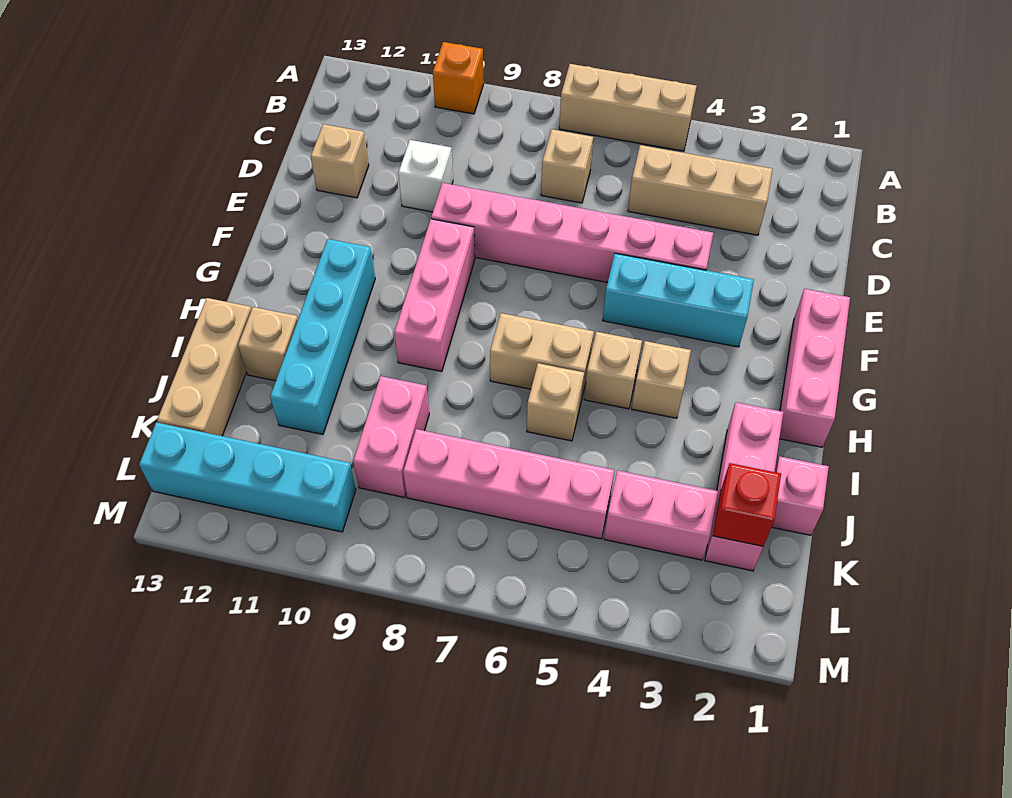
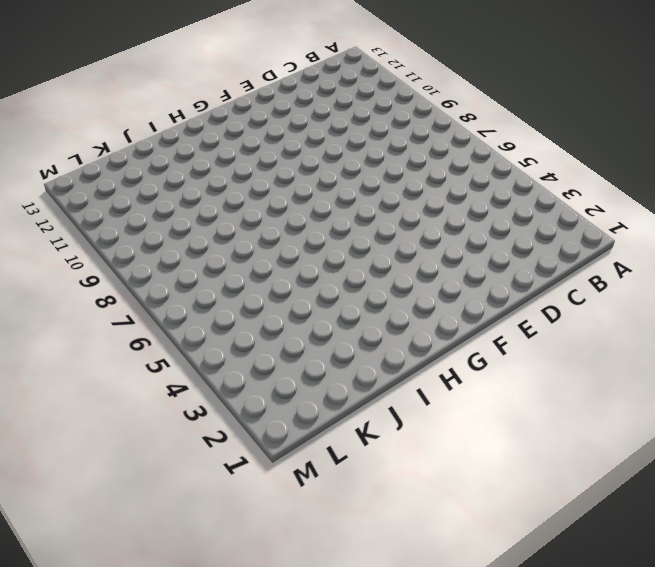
none -> tan brick A5:A7 level 1
none -> orange brick A10 level 1
none -> tan brick C3:C5 level 1

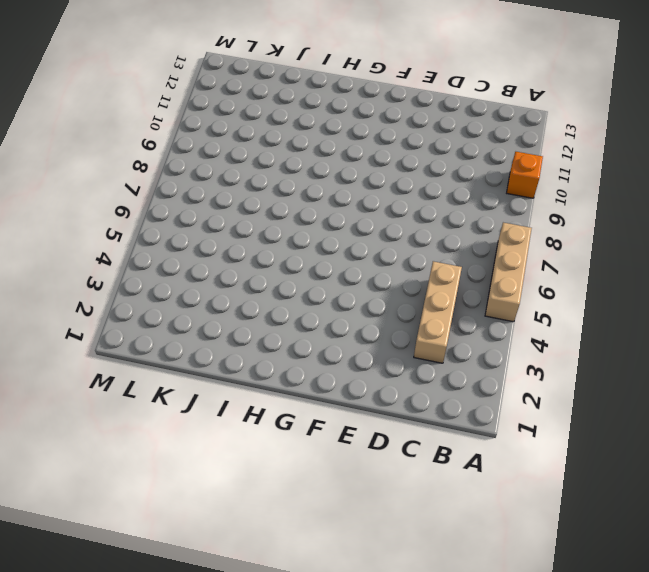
none -> tan brick C7 level 1
none -> white brick D10 level 1
none -> tan brick D12 level 1

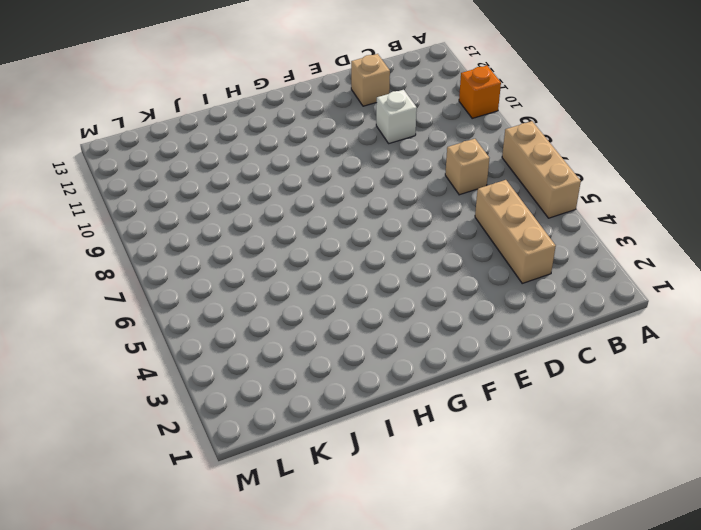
none -> pink brick E4:E9 level 1
none -> pink brick F1:H1 level 1
none -> cyan brick F3:F5 level 1

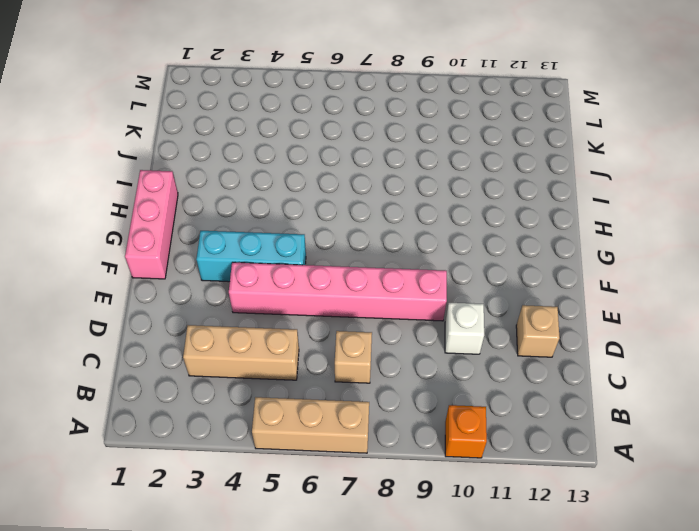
none -> pink brick F9:H9 level 1
none -> cyan brick G11:J11 level 1
none -> tan brick H4 level 1

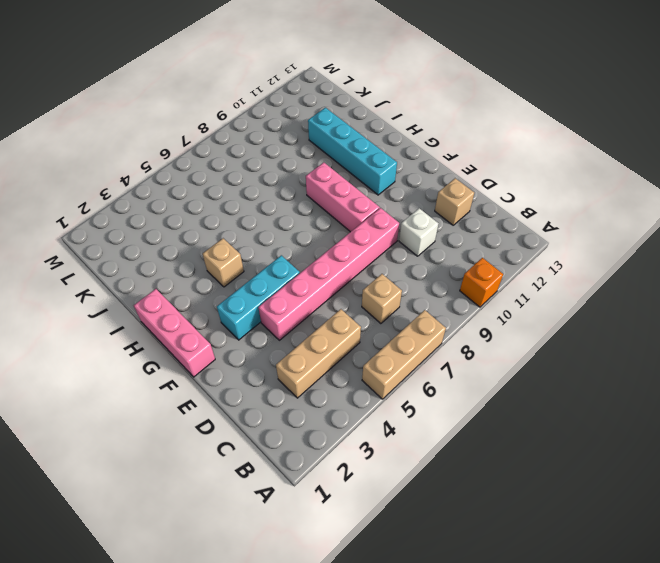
none -> tan brick H5 level 1
none -> tan brick H6:H7 level 1
none -> pink brick I2:K2 level 1

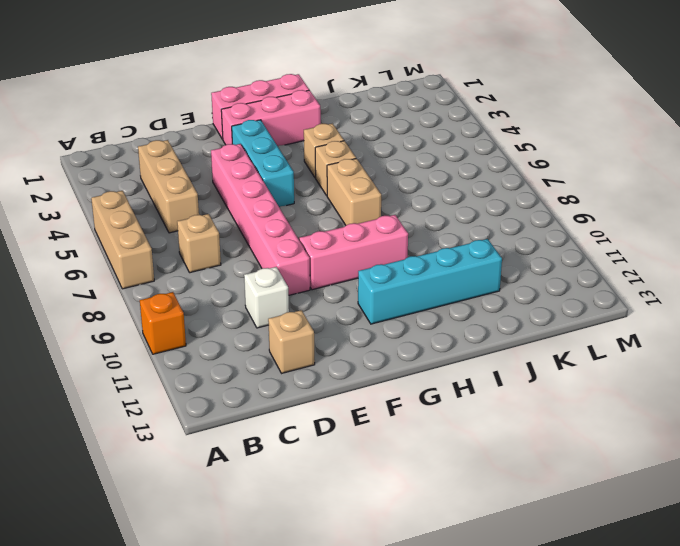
pink brick F2:H2 level 1 -> pink brick I2:K2 level 1
none -> tan brick I6 level 1
none -> tan brick I12 level 1
none -> tan brick I13:K13 level 1

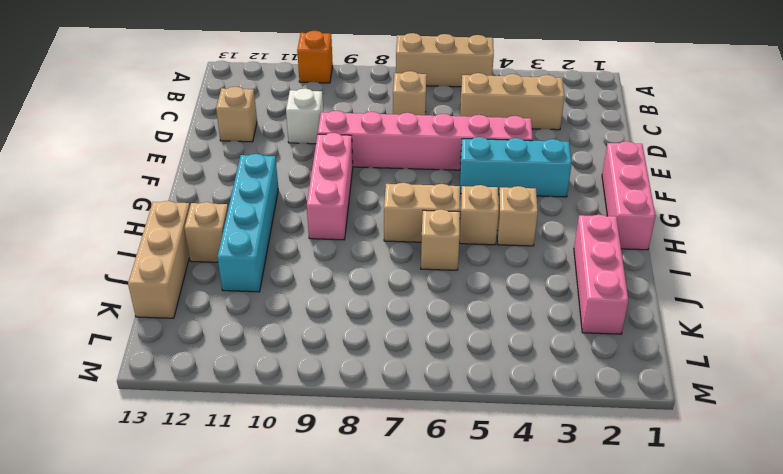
none -> pink brick J1 level 1
none -> pink brick J9:K9 level 1
none -> pink brick K3:K4 level 1

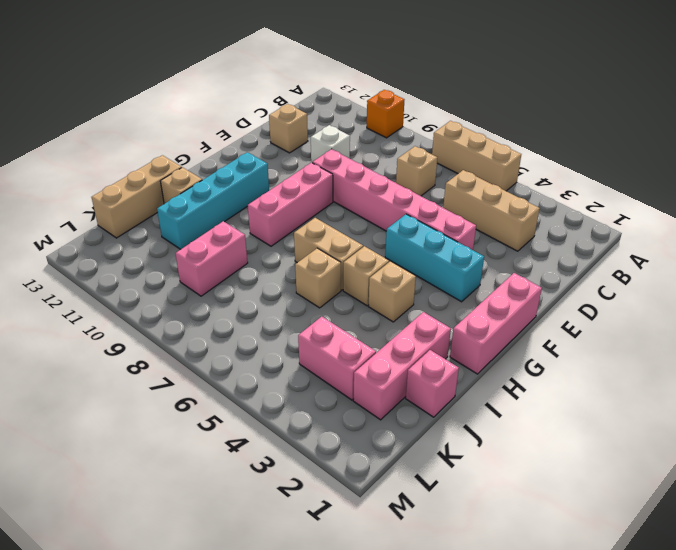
none -> pink brick K5:K8 level 1
none -> cyan brick L10:L13 level 1
none -> red brick K2 level 2

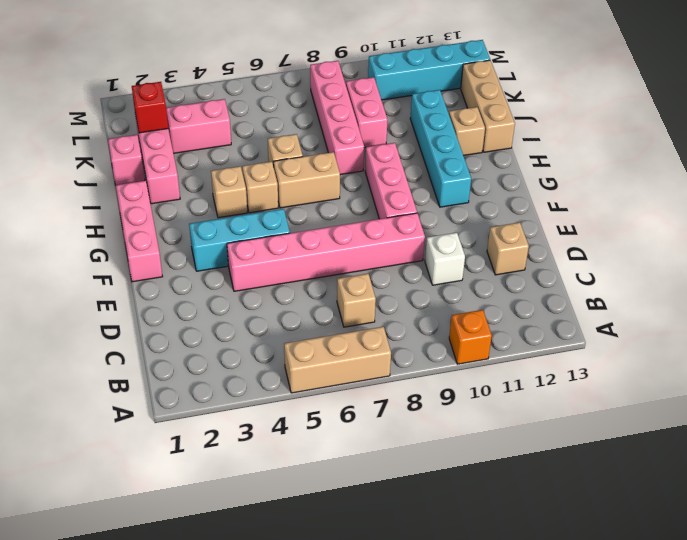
pink brick I8:L8 level 1 -> pink brick K5:K8 level 1
none -> tan brick C3:C5 level 1

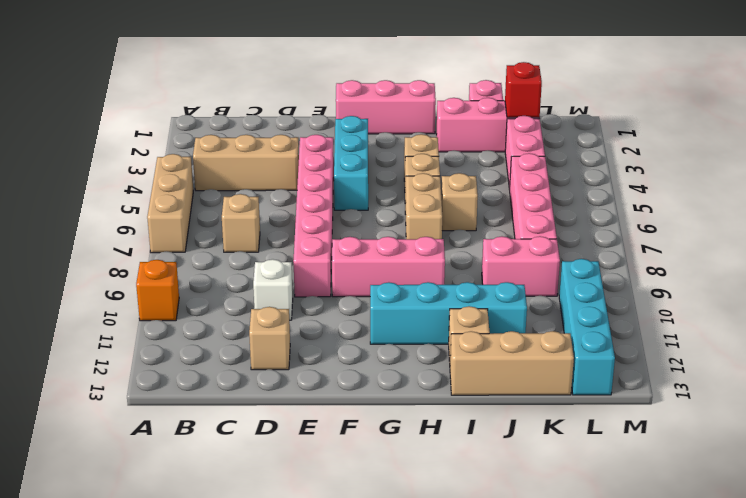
tan brick B4:D4 level 1 -> tan brick C3:C5 level 1

